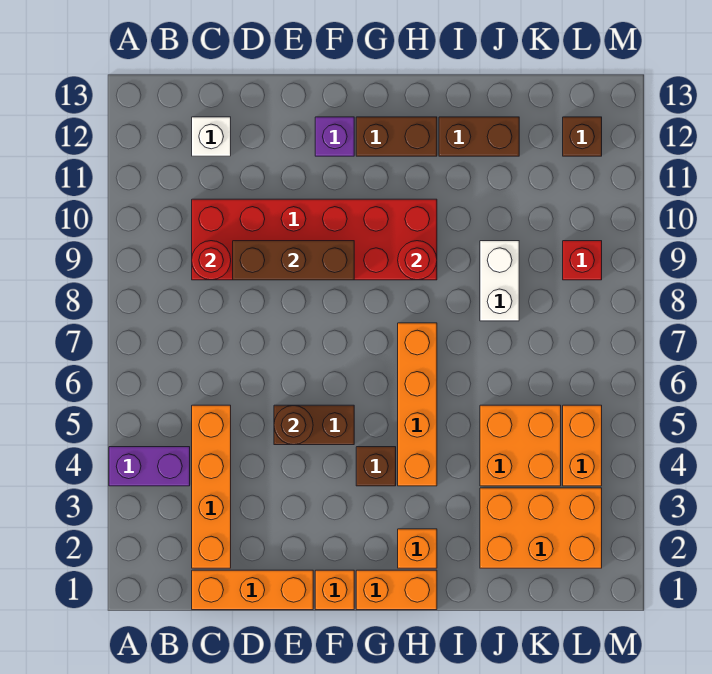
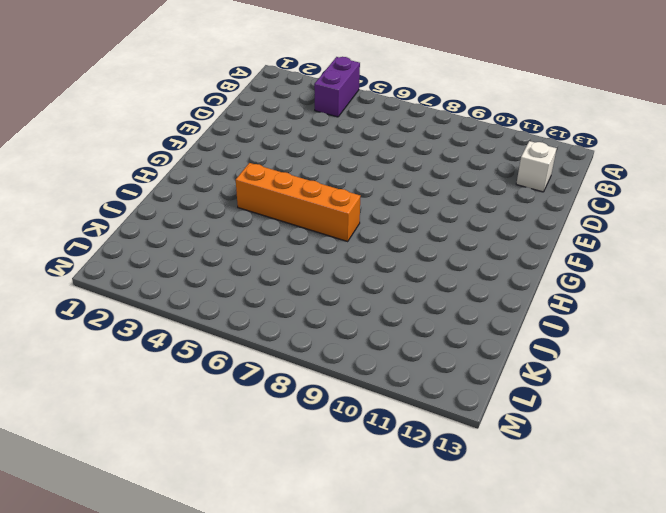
none -> orange brick C1:E1 level 1
none -> orange brick C2:C5 level 1
none -> red brick C9:H10 level 1

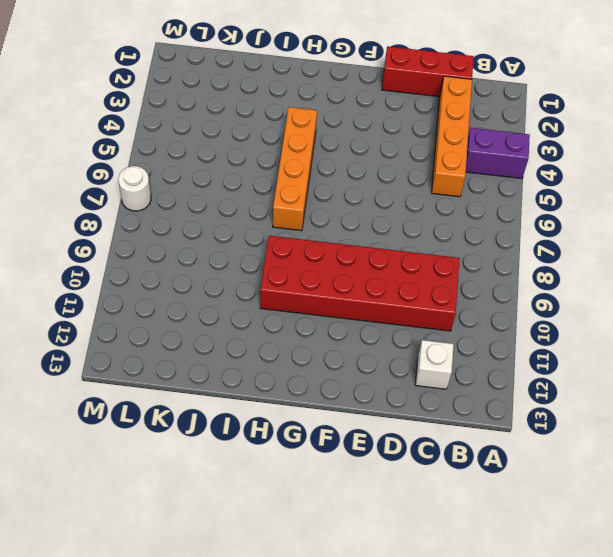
red brick C1:E1 level 1 -> orange brick C1:E1 level 1
white round brick M7 level 1 -> none
none -> brown brick E5:F5 level 1
none -> orange brick F1 level 1
none -> purple brick F12 level 1

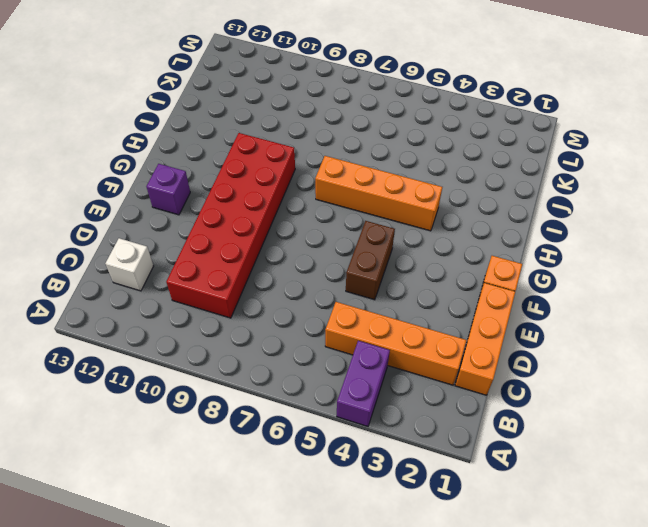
none -> orange brick G1:H1 level 1
none -> brown brick G4 level 1
none -> brown brick G12:H12 level 1

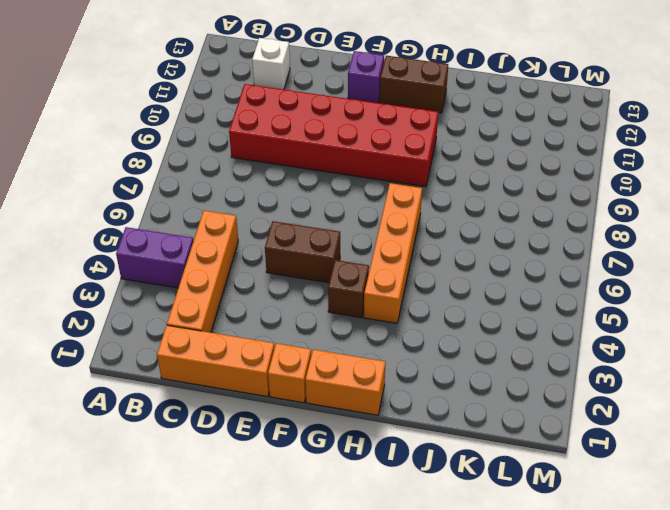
none -> orange brick H2 level 1
none -> brown brick I12:J12 level 1
none -> orange brick J2:L3 level 1

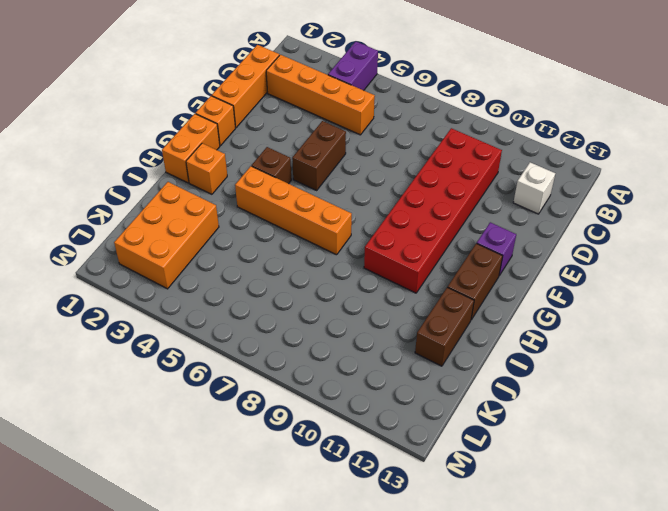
none -> orange brick J4:K5 level 1
none -> white brick J8:J9 level 1
none -> orange brick L4:L5 level 1

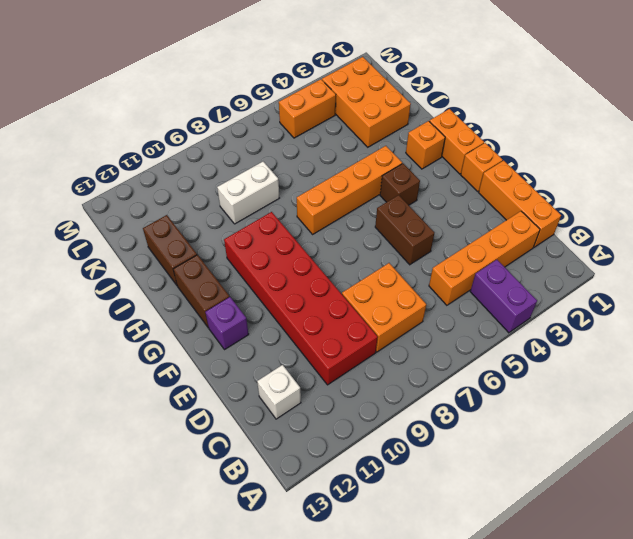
orange brick C7:D8 level 1 -> orange brick J4:K5 level 1
none -> red brick L9 level 1
none -> brown brick L12 level 1
none -> red round brick C9 level 2

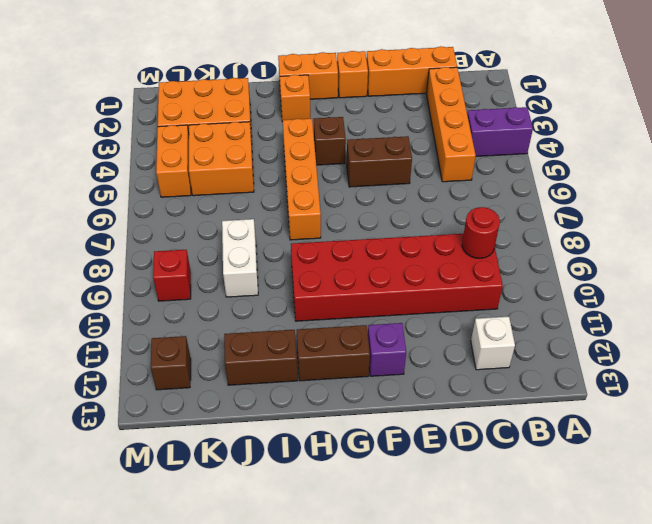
none -> brown brick D9:F9 level 2
none -> brown round brick E5 level 2
none -> red round brick H9 level 2

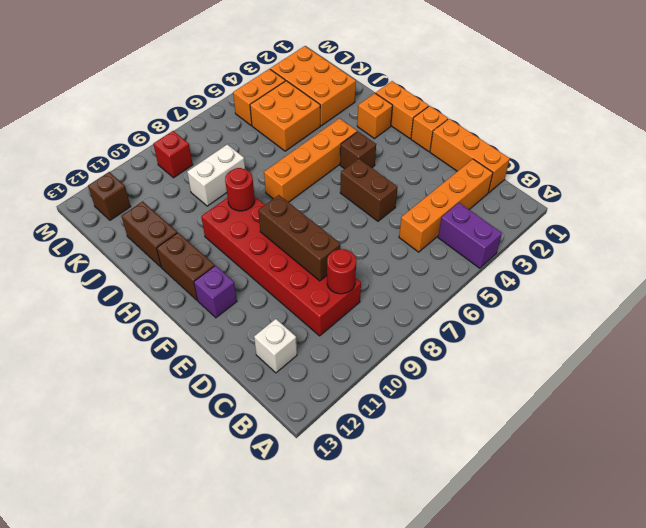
none -> brown round brick E5 level 2

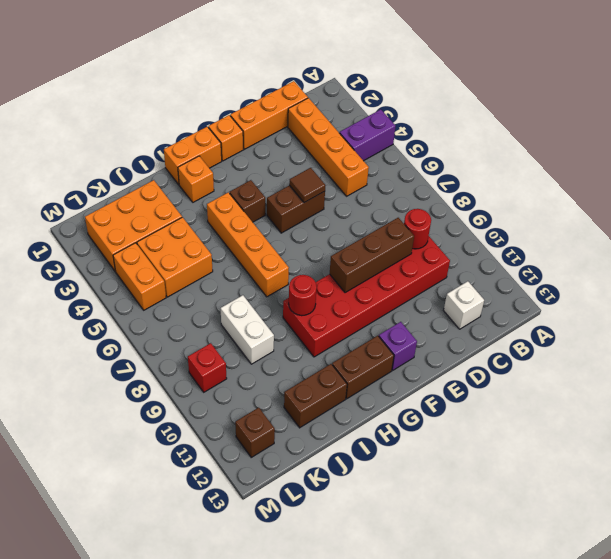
brown tile E5 level 2 -> brown round brick E5 level 2

